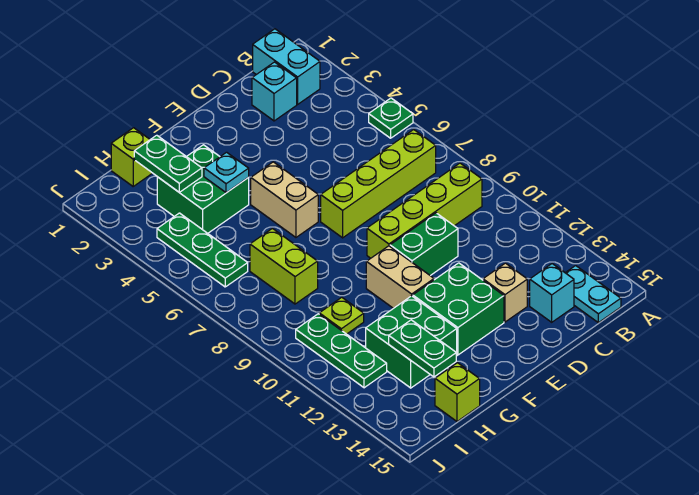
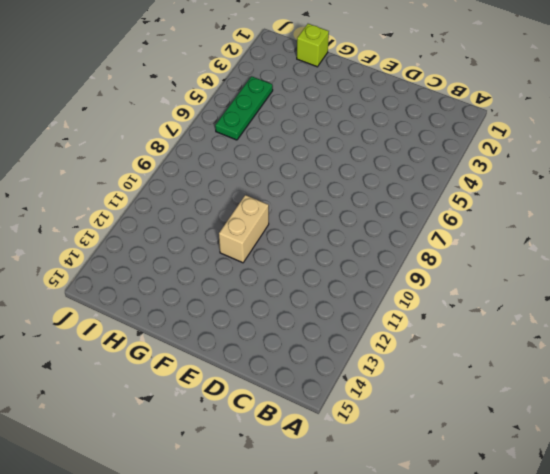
none -> green plate A5 level 1
none -> cyan brick B1:B2 level 1
none -> lime brick B7:E7 level 1

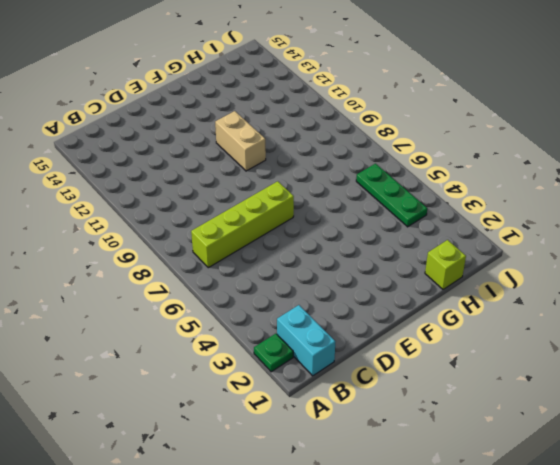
green plate A2 level 1 -> green plate A5 level 1
none -> lime brick B9:E9 level 1
none -> cyan plate B14:B15 level 1
none -> cyan brick C2 level 1

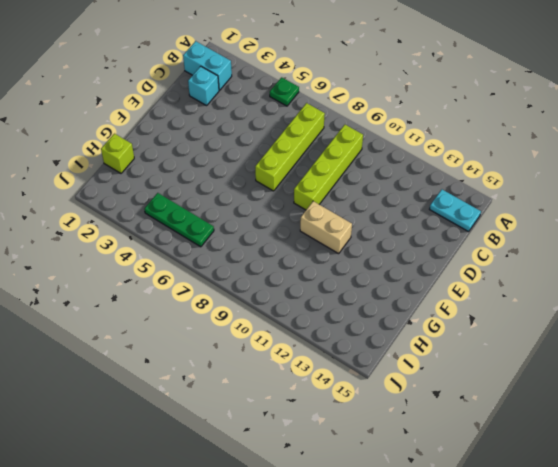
none -> cyan brick C14 level 1
none -> green brick D10:E10 level 1
none -> tan brick D13 level 1

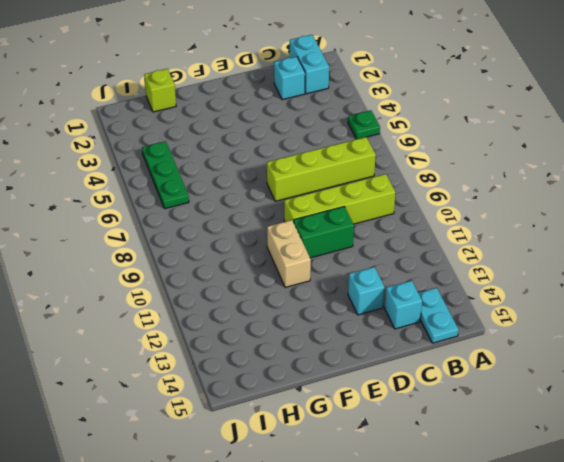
cyan brick D13 level 1 -> tan brick D13 level 1
none -> green brick E12:F13 level 1
none -> tan brick F5:F6 level 1
none -> green brick G3:H4 level 1

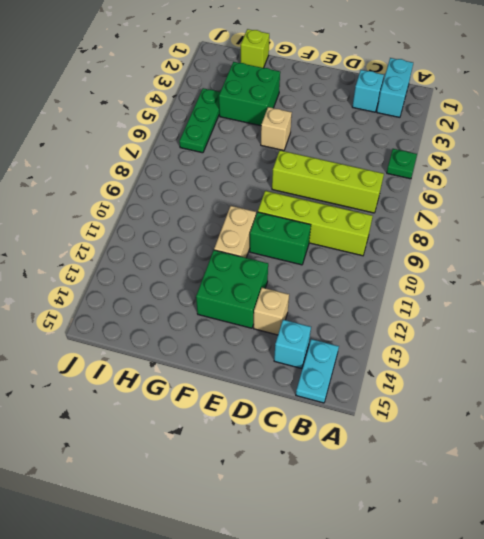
tan brick F5 level 1 -> tan brick F5:F6 level 1
none -> green brick G12:H13 level 1
none -> lime brick H7:H8 level 1
none -> lime plate H10 level 1

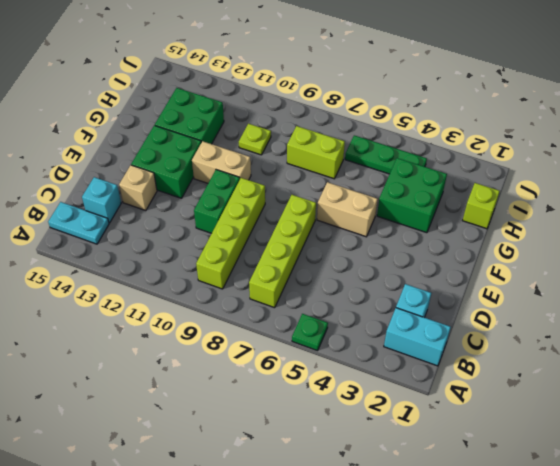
none -> lime brick H15 level 1
none -> green plate I10:I12 level 1
none -> cyan plate G4 level 2

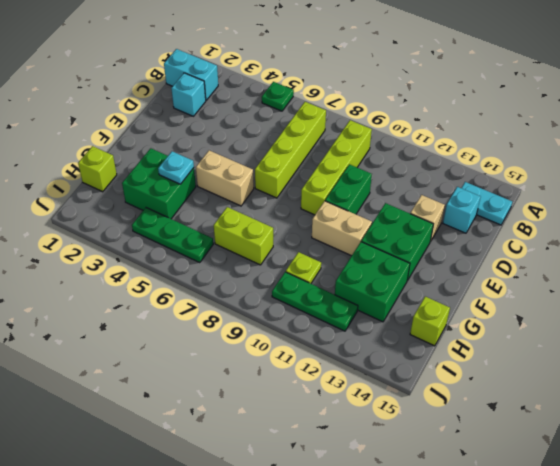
none -> green plate H2:H3 level 2
none -> green plate H13:H14 level 2

